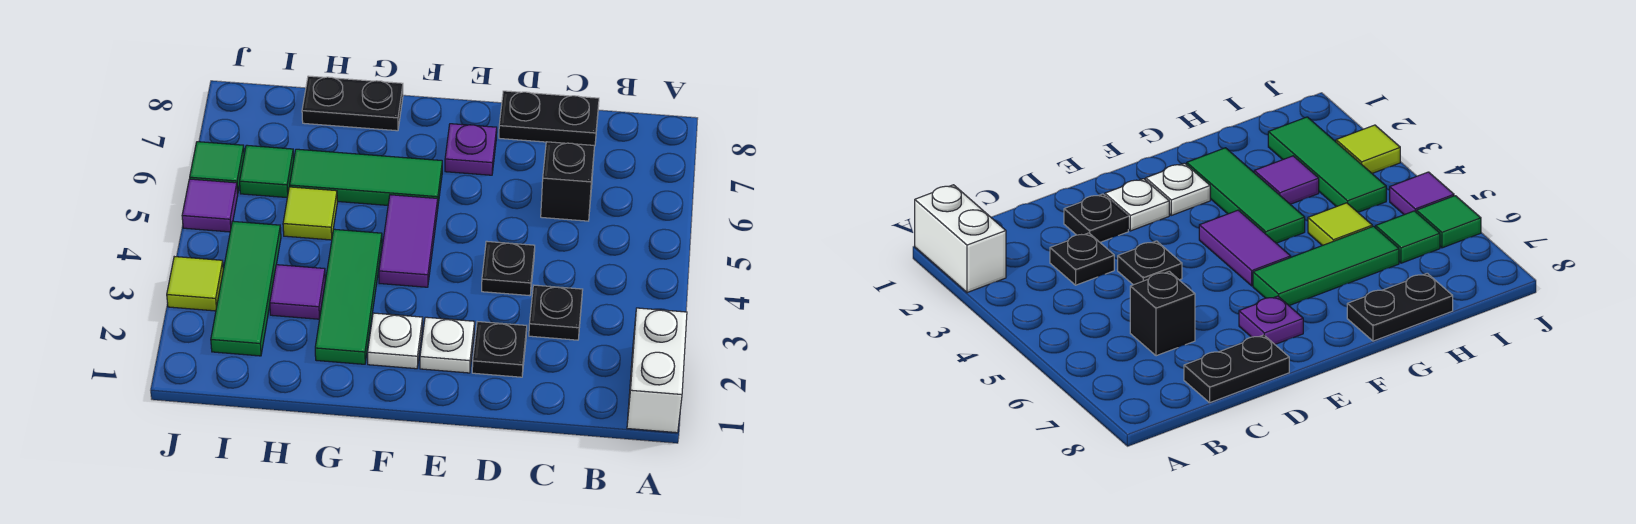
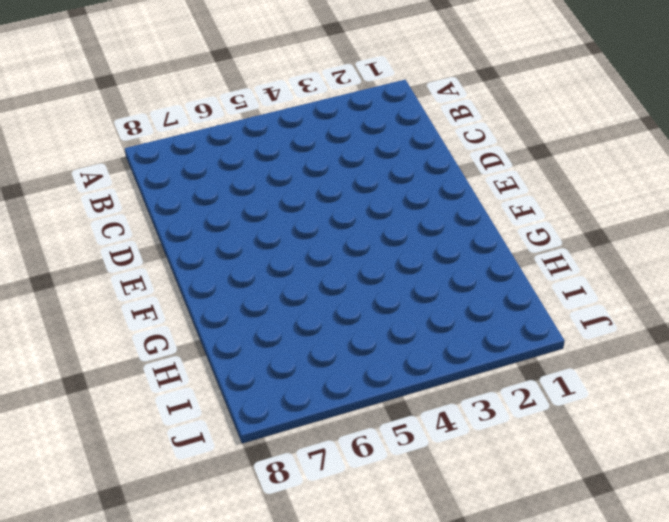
none -> white brick A1:A2 level 1
none -> black plate C3 level 1
none -> black brick C6 level 1

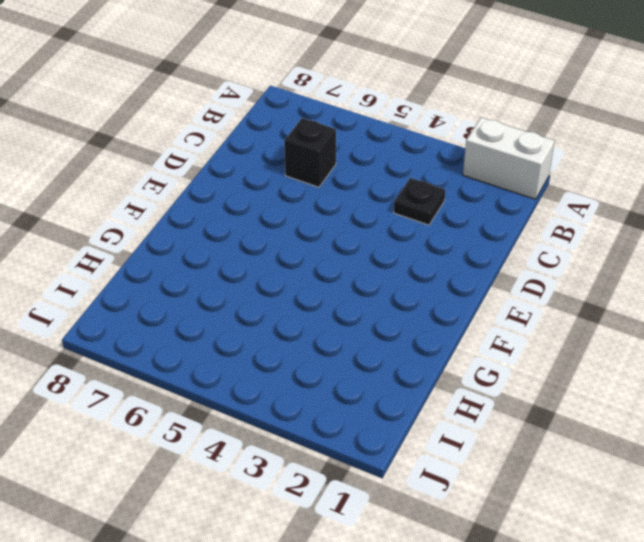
none -> black plate C8:D8 level 1
none -> black plate D2 level 1
none -> black plate D4 level 1

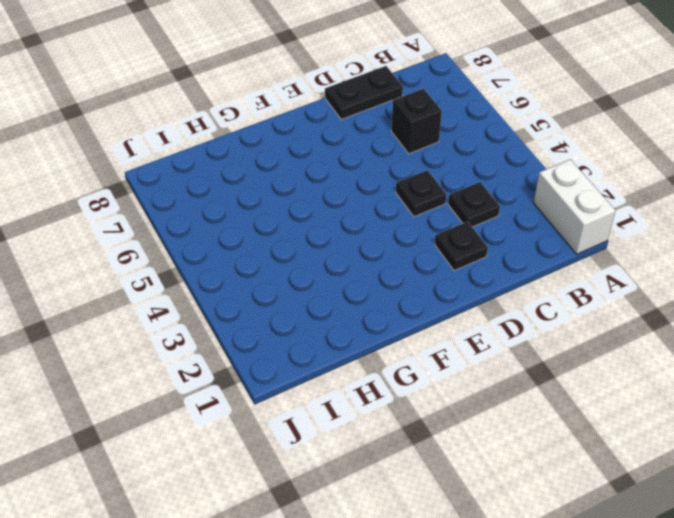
none -> white plate E2 level 1
none -> purple plate E7 level 1
none -> white plate F2 level 1

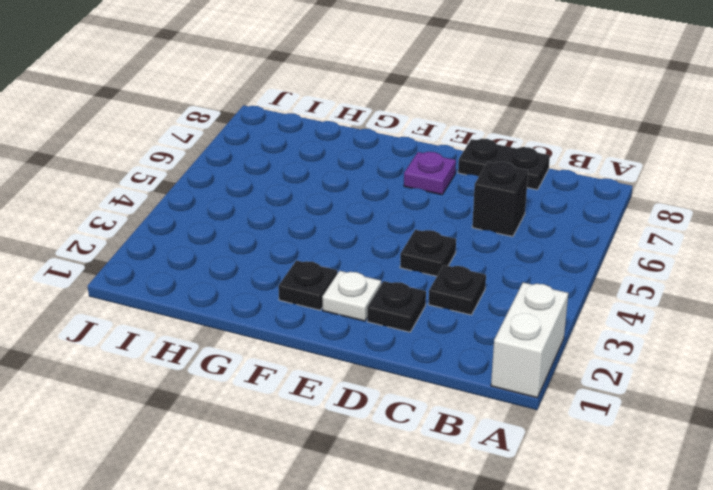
black plate F2 level 1 -> white plate F2 level 1
none -> purple tile F4:F5 level 1
none -> green tile F6:H6 level 1
none -> green tile G2:G4 level 1

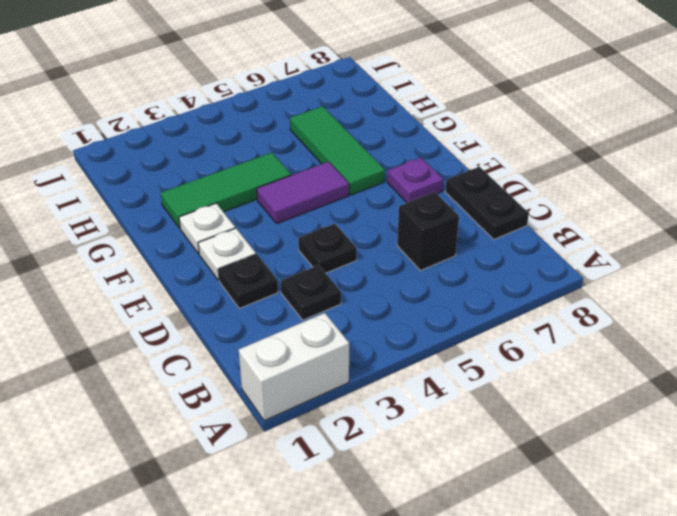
none -> black plate G8:H8 level 1
none -> purple tile H3 level 1
none -> lime tile H5 level 1

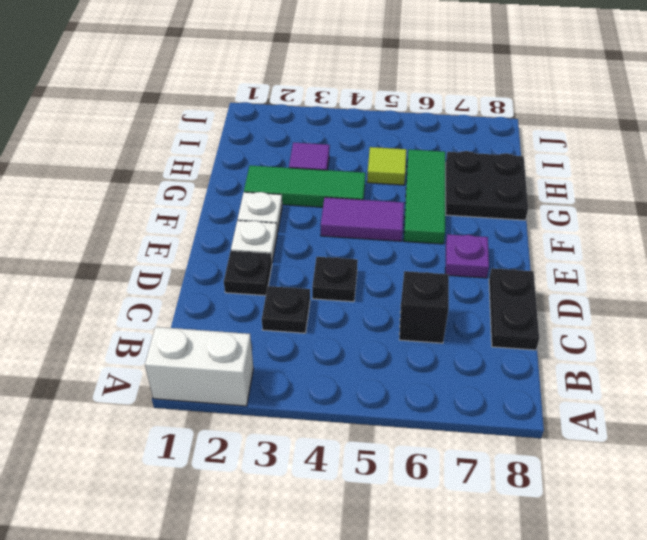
black plate G7:H8 level 1 -> black plate G8:H8 level 1
none -> green tile I2:I4 level 1
none -> green tile I6 level 1
none -> lime tile J3 level 1

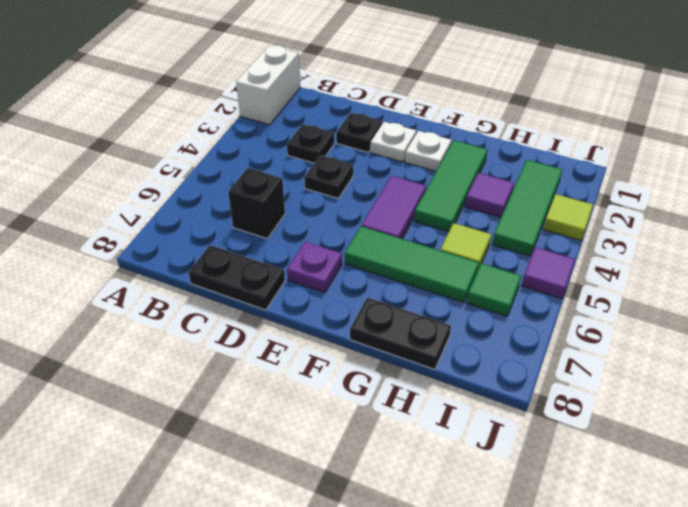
none -> green tile J6 level 1

